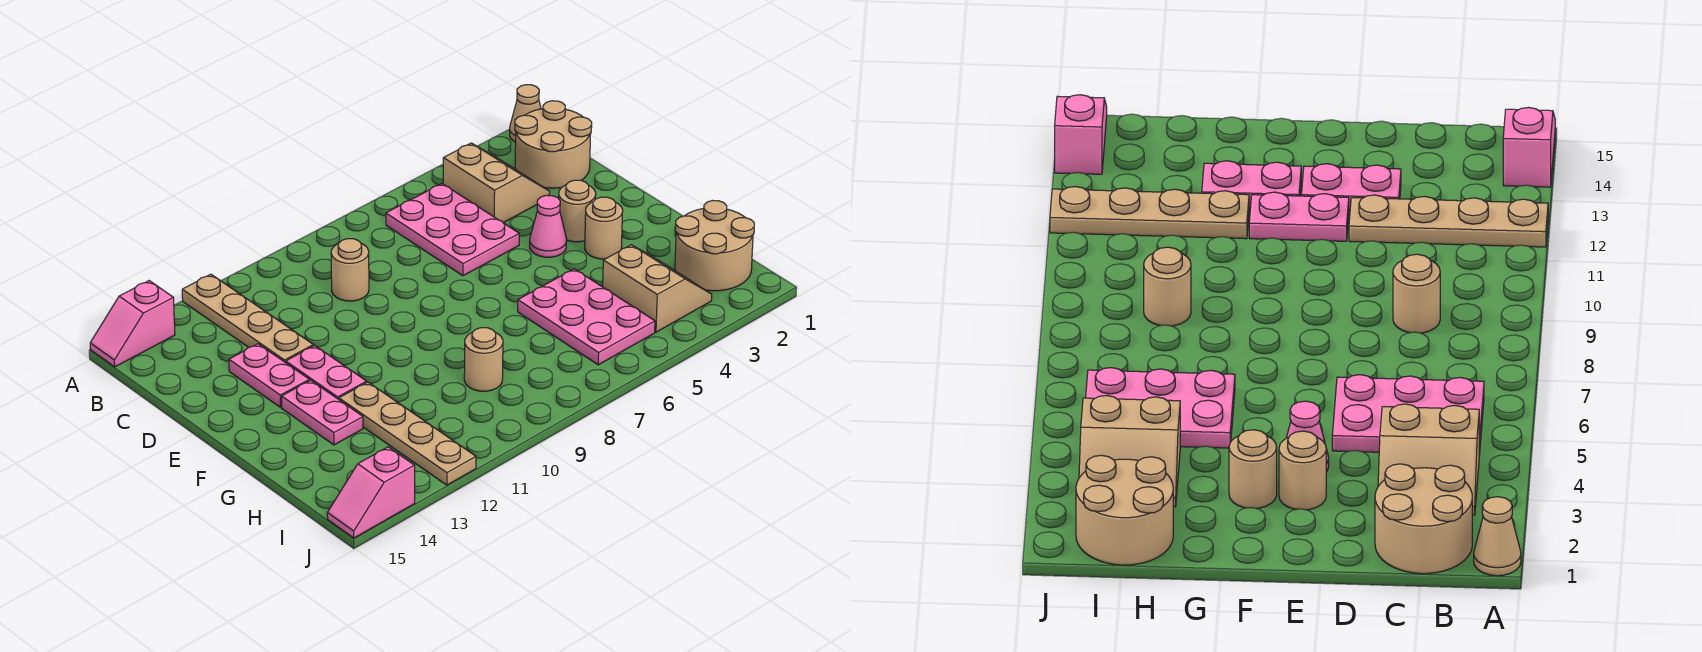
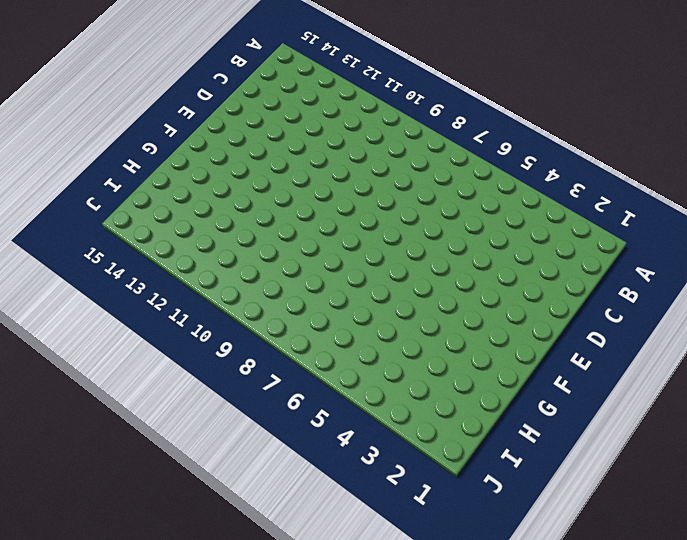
none -> tan cone A1 level 1
none -> tan plate A12:D12 level 1
none -> pink slope A14:A15 level 1 top 14

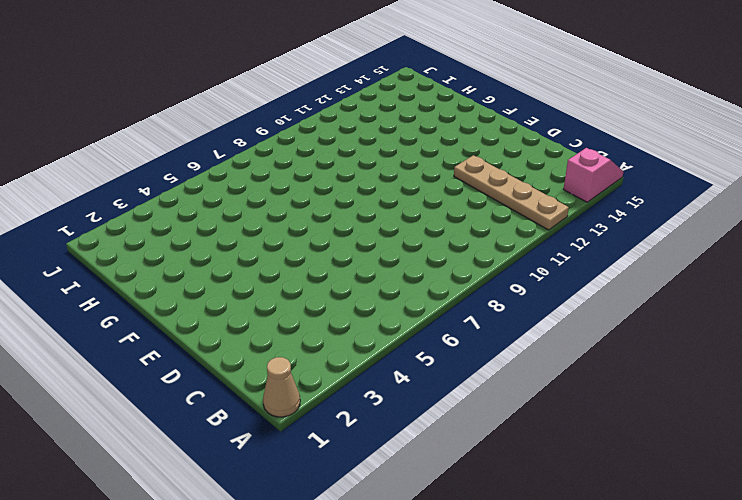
none -> tan round brick B1:C2 level 1
none -> tan slope B3:C4 level 1 top 4
none -> pink plate B5:D6 level 1

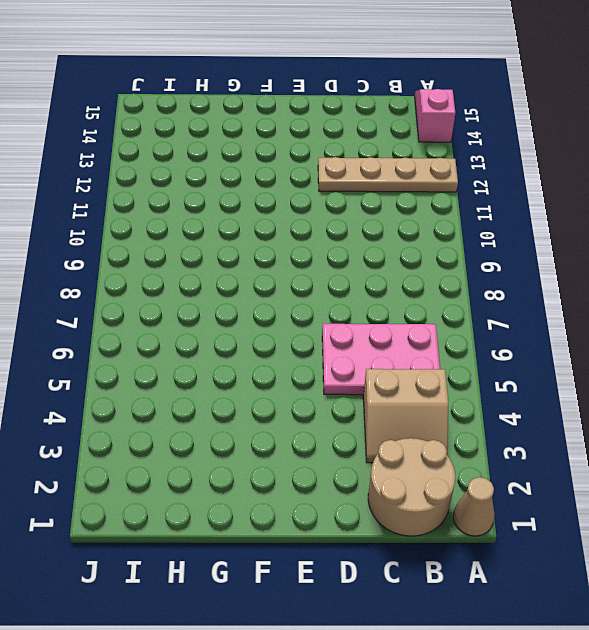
none -> tan round brick C9 level 1
none -> pink plate D13:E13 level 1
none -> tan round brick E3 level 1

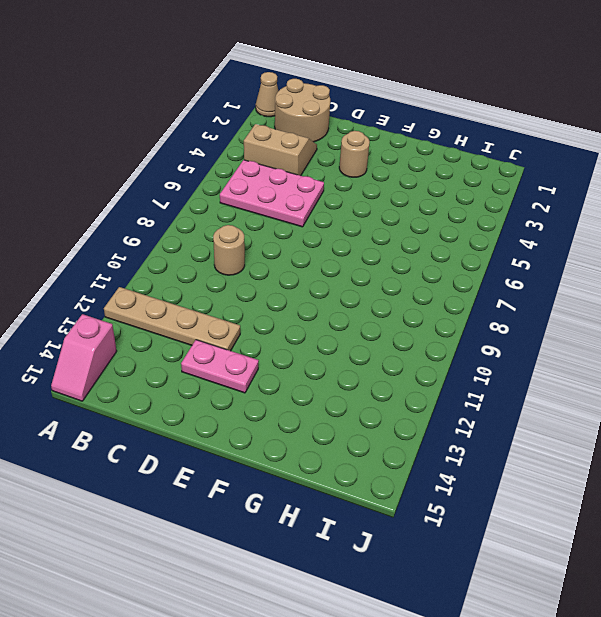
none -> pink cone E4 level 1
none -> pink plate E12:F12 level 1
none -> tan round brick F3 level 1

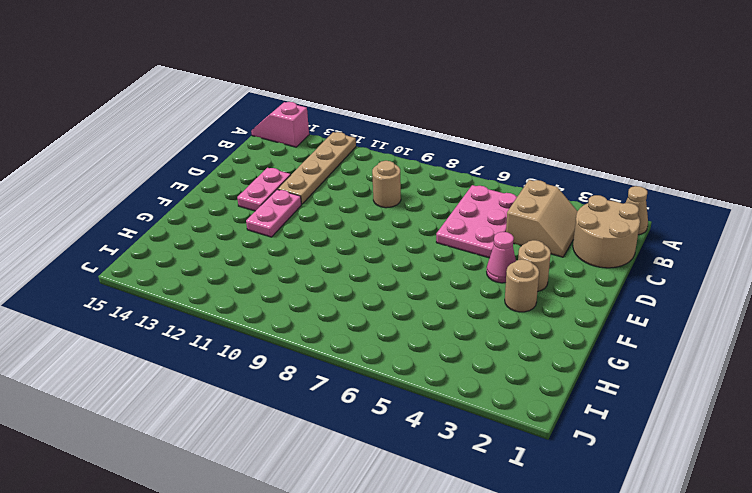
none -> pink plate F13:G13 level 1
none -> pink plate G5:I6 level 1
none -> tan plate G12:J12 level 1

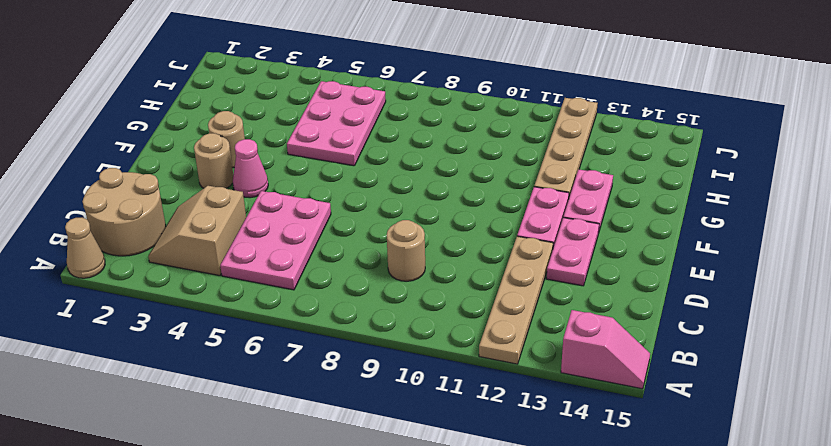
none -> tan round brick H1:I2 level 1
none -> tan slope H3:I4 level 1 top 4
none -> tan round brick H9 level 1

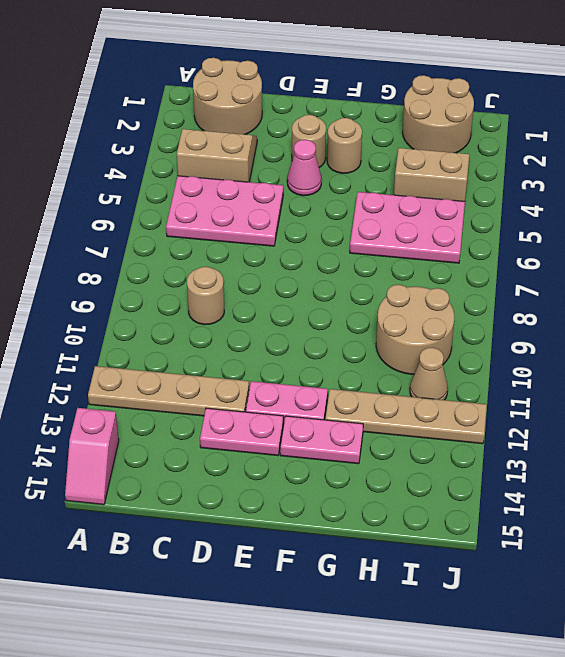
tan round brick H9:I10 level 1 -> tan round brick H9 level 1
tan cone I11 level 1 -> tan cone A1 level 1
none -> pink slope J14:J15 level 1 top 14

